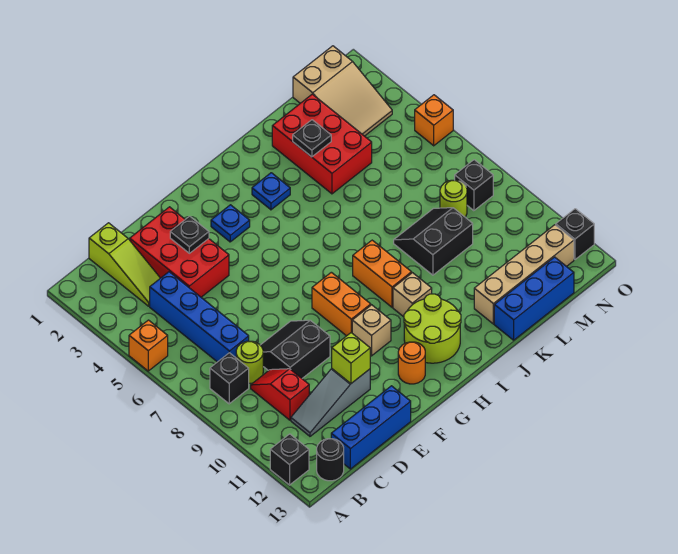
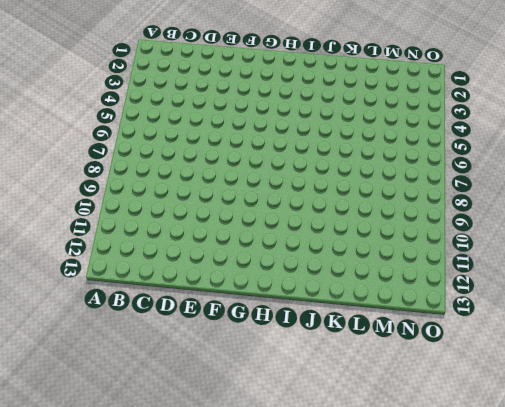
none -> orange brick A5 level 1
none -> black brick A12 level 1
none -> black brick B8 level 1
none -> black round brick B13 level 1

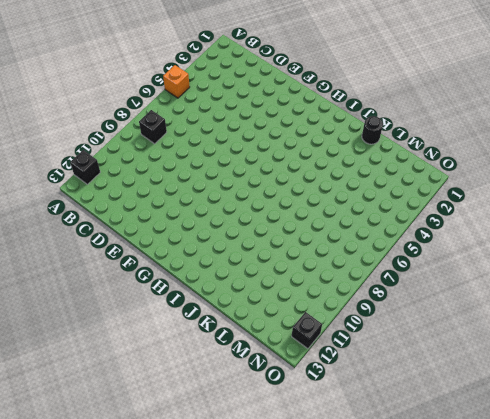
black round brick K1 level 1 -> black round brick B13 level 1
none -> lime slope C1:C3 level 1 top 1
none -> blue brick C4:C7 level 1
none -> lime round brick C8 level 1
none -> red slope C9:C10 level 1 top 10

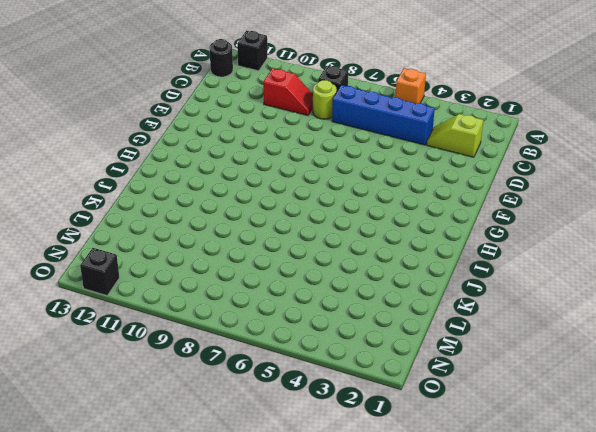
lime slope C2:C3 level 1 top 2 -> lime slope C1:C3 level 1 top 1
none -> grey slope C11:E11 level 1 top E
none -> blue brick C13:E13 level 1
none -> red brick D2:E4 level 1
none -> black slope D8:E9 level 1 top 9

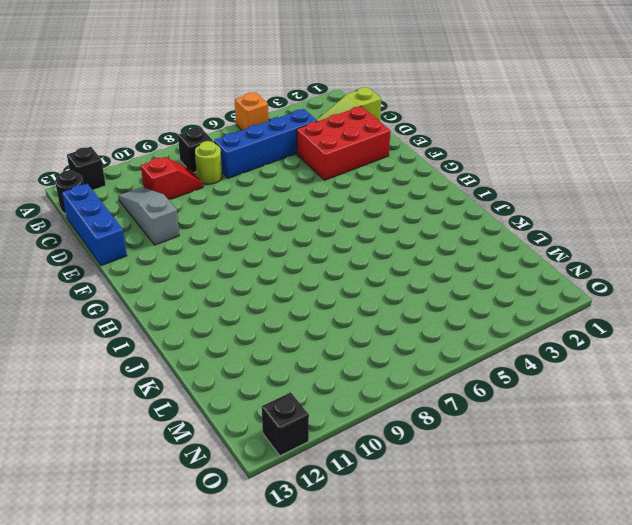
none -> black slope D8:E9 level 1 top 9
none -> blue plate G3 level 1
none -> orange brick G8:G9 level 1
none -> tan brick G10 level 1

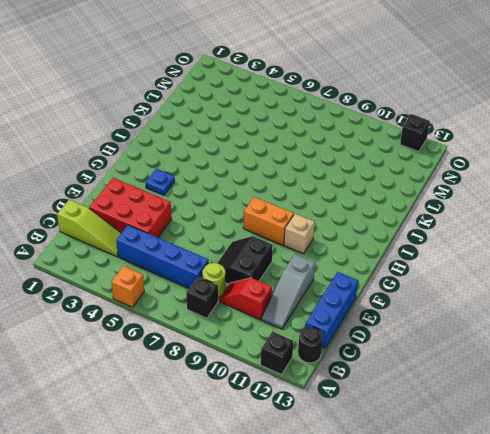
none -> orange round brick G12 level 1
none -> lime round brick H11:I12 level 1
none -> blue plate I3 level 1
none -> orange brick I8:I9 level 1

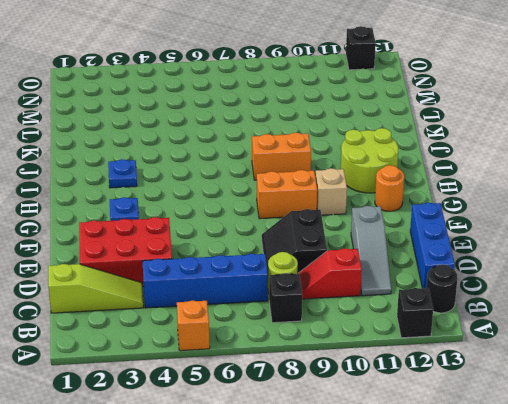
none -> tan brick I10 level 1
none -> red brick K2:L4 level 1
none -> black slope K8:L9 level 1 top 9
none -> tan brick K12:N12 level 1

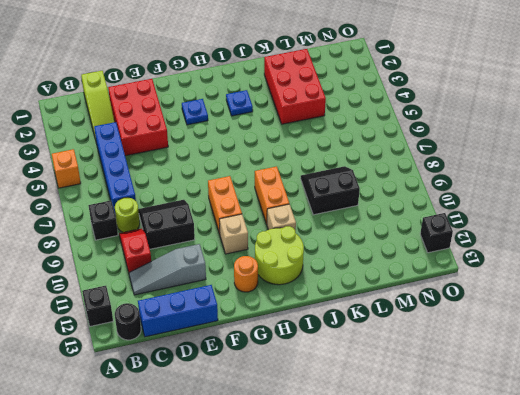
none -> tan brick K12:N12 level 1
none -> blue brick K13:M13 level 1
none -> tan slope M1:N3 level 1 top 1
none -> lime round brick M8 level 1

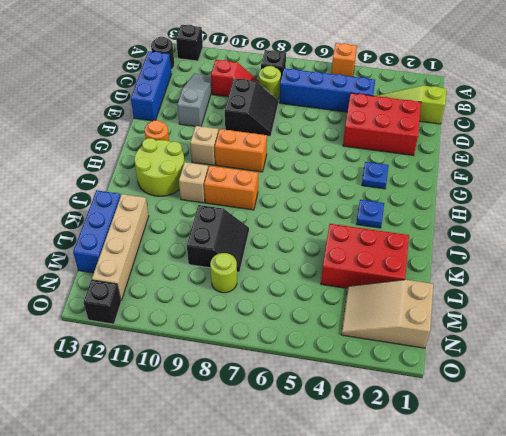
none -> black brick N8 level 1
none -> orange brick O5 level 1
none -> black plate E3 level 2
none -> lime brick E11 level 2

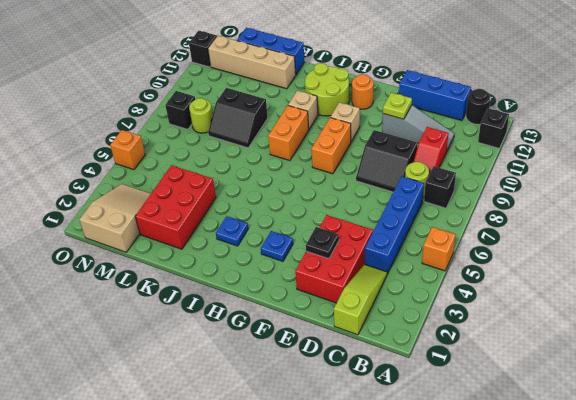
lime plate E11 level 2 -> lime brick E11 level 2
none -> black plate K3 level 2

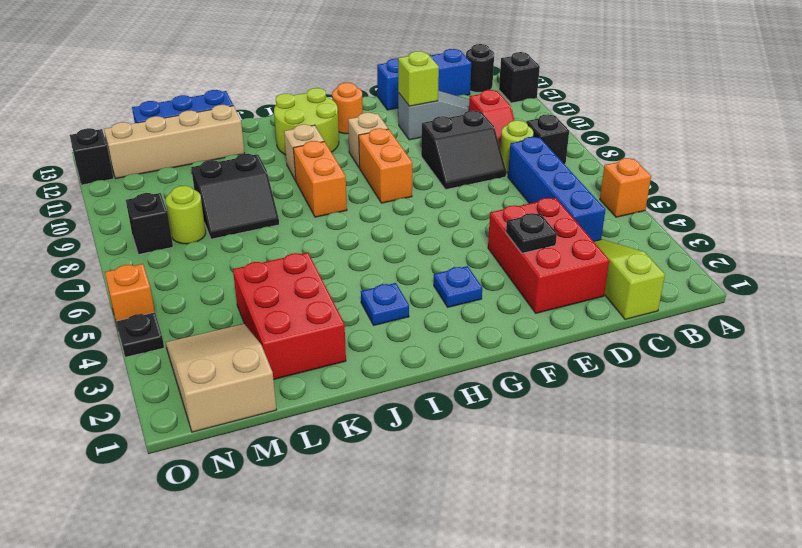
black plate O4 level 1 -> black plate K3 level 2

